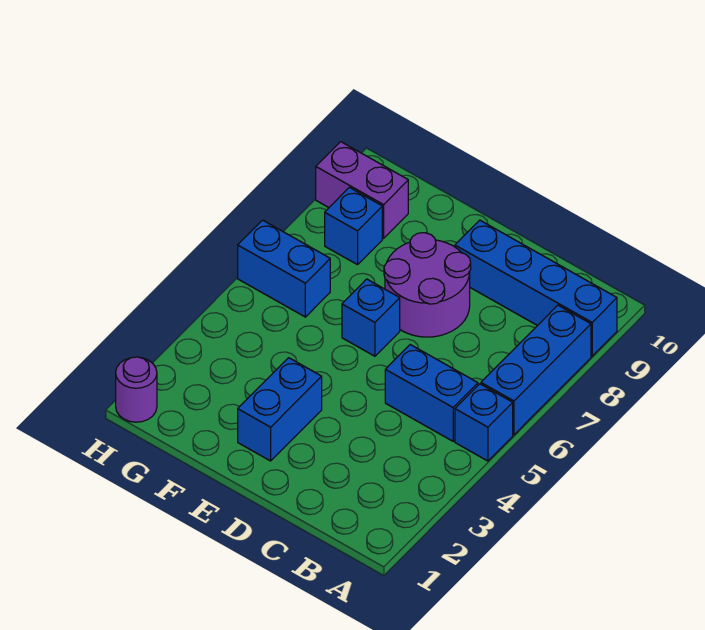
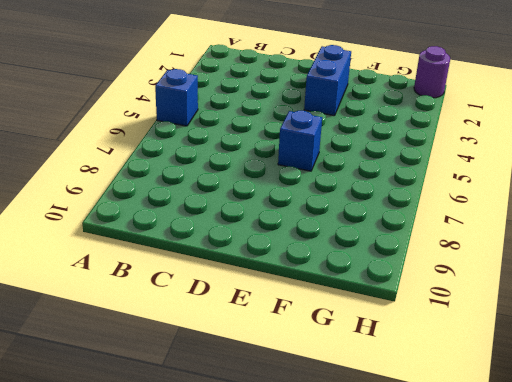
none -> blue brick A6:A8 level 1
none -> blue brick A9:D9 level 1

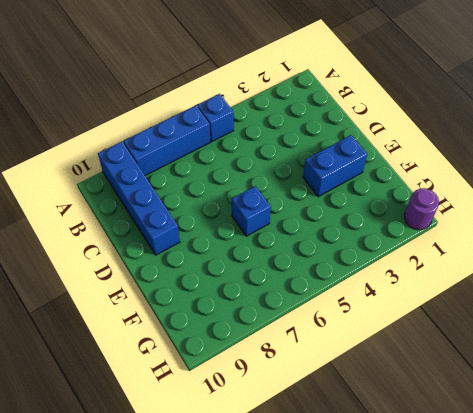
none -> blue brick B5:C5 level 1
none -> purple round brick D7:E8 level 1

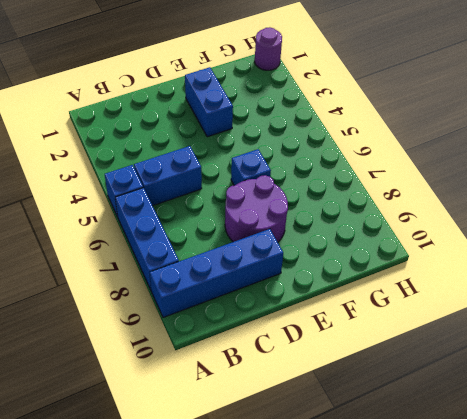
none -> blue brick G6:H6 level 1
none -> blue brick G8 level 1

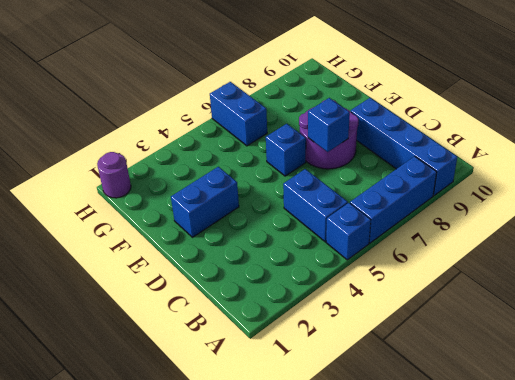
blue brick D7 level 2 -> blue brick G8 level 1
none -> purple brick G9:H9 level 1

